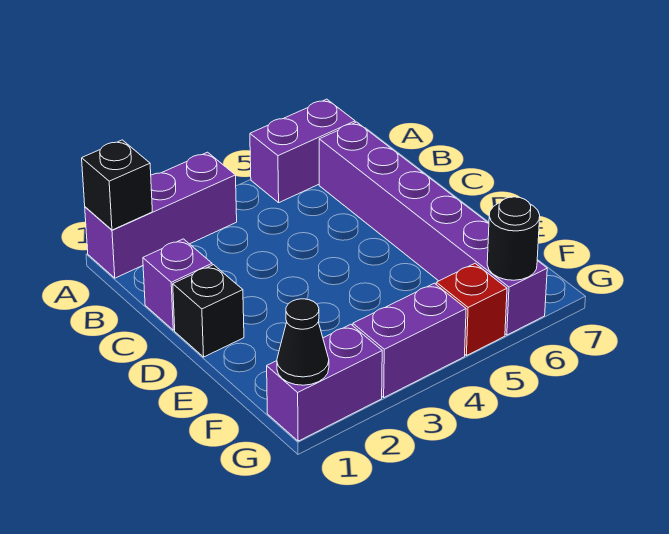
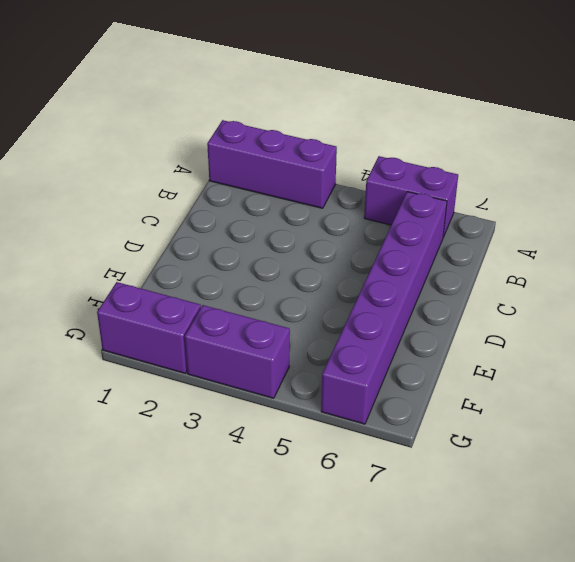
none -> purple brick C1 level 1
none -> black brick D1 level 1

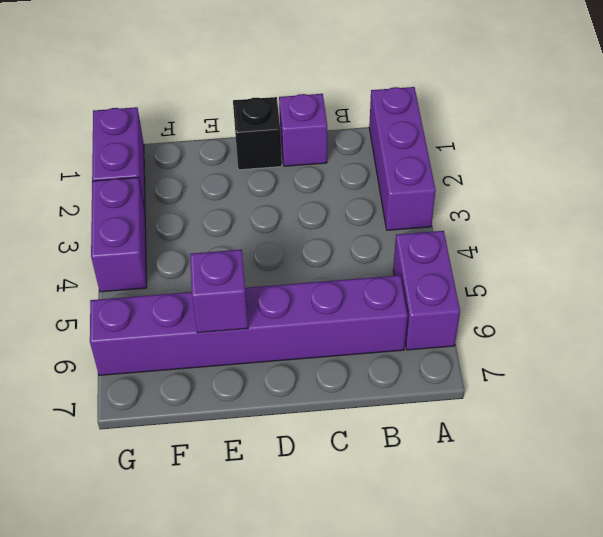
purple brick E6 level 2 -> none
none -> red brick G5 level 1
none -> black brick A1 level 2

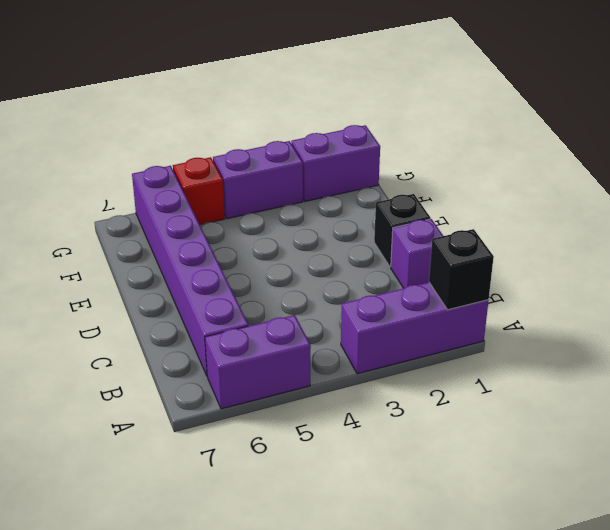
none -> black cone G1 level 2
none -> black round brick G6 level 2

